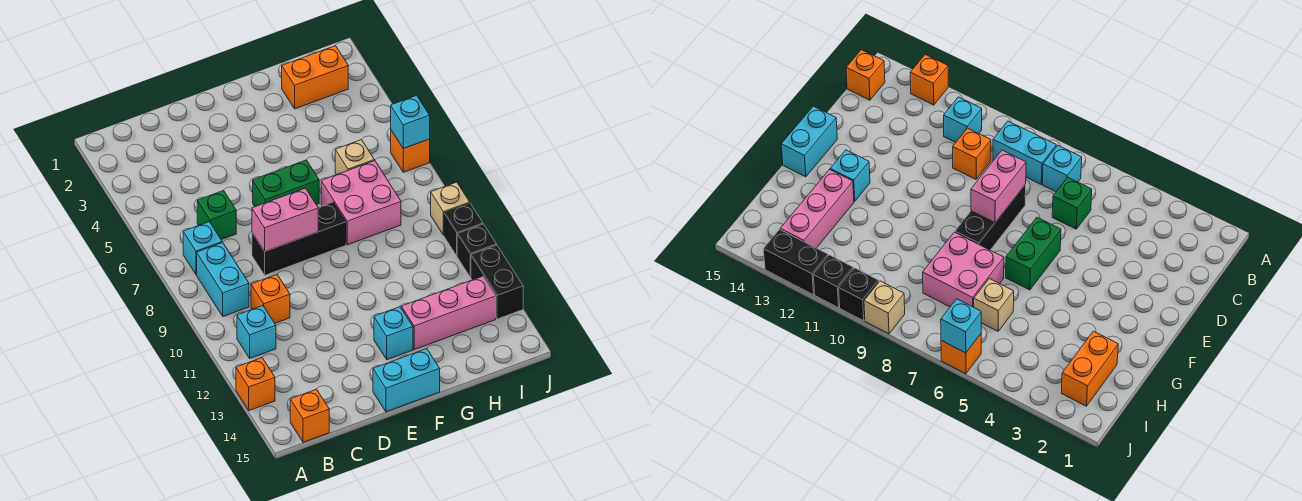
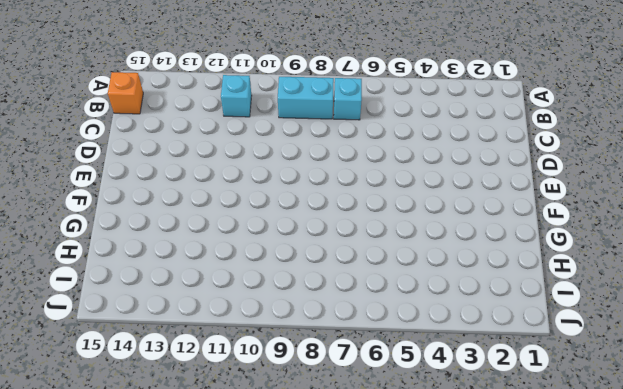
none -> orange brick A13 level 1
none -> green brick C6 level 1
none -> orange brick C10 level 1

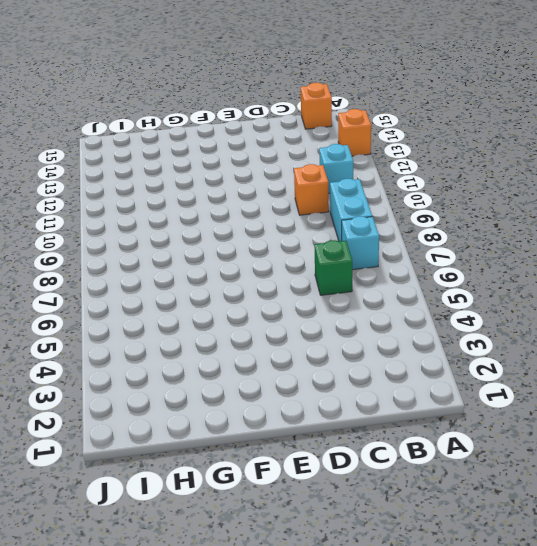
none -> black brick D8:F8 level 1
none -> green brick E6:F6 level 1
none -> cyan brick E15:F15 level 1

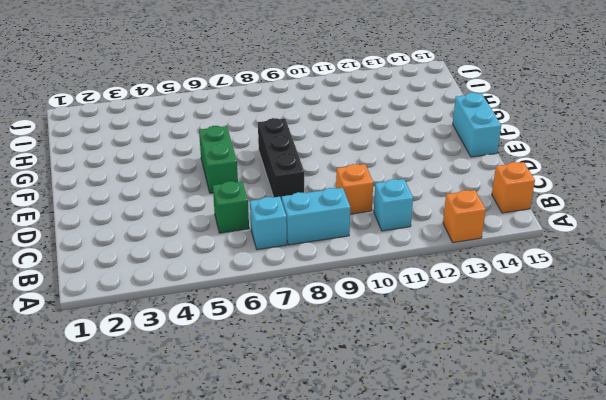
none -> cyan brick F13 level 1
none -> pink brick G7:H8 level 1
none -> pink brick G13:I13 level 1

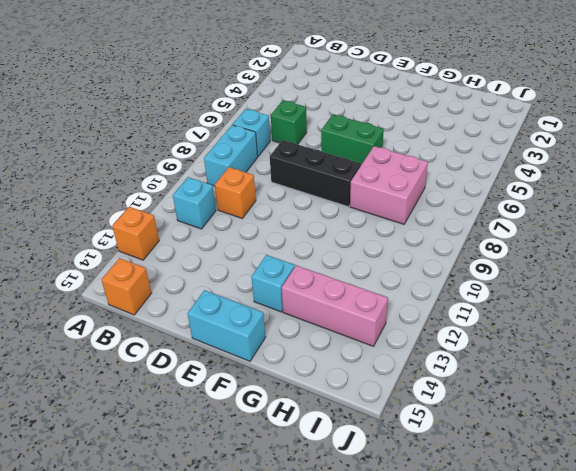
none -> orange brick H2:I2 level 1
none -> tan brick H6 level 1
none -> orange brick J6 level 1

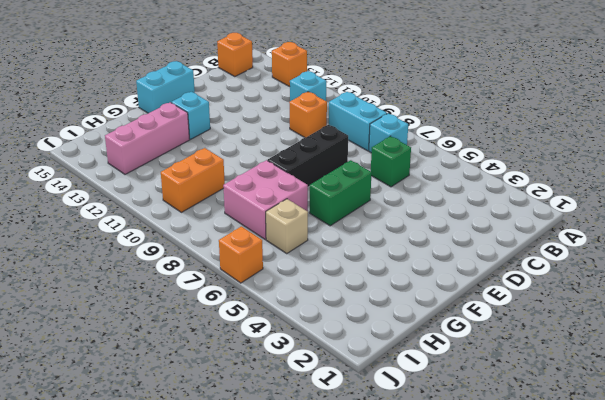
orange brick H10:I10 level 1 -> orange brick H2:I2 level 1
none -> tan brick J9 level 1
none -> black brick J10 level 1
none -> black brick J11 level 1

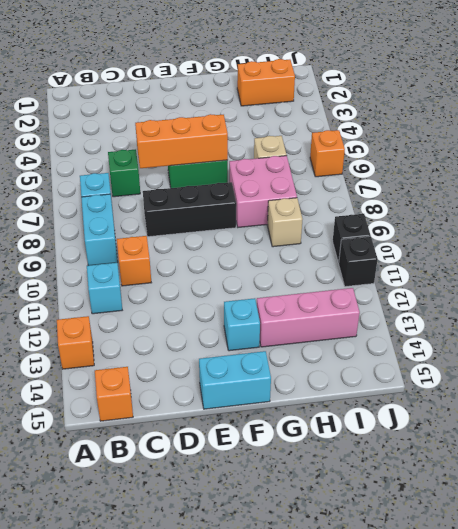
orange brick D6:F6 level 2 -> none
tan brick H9 level 1 -> tan brick J9 level 1
none -> black brick J12:J13 level 1
none -> pink brick D8:E8 level 2
none -> cyan brick J6 level 2

